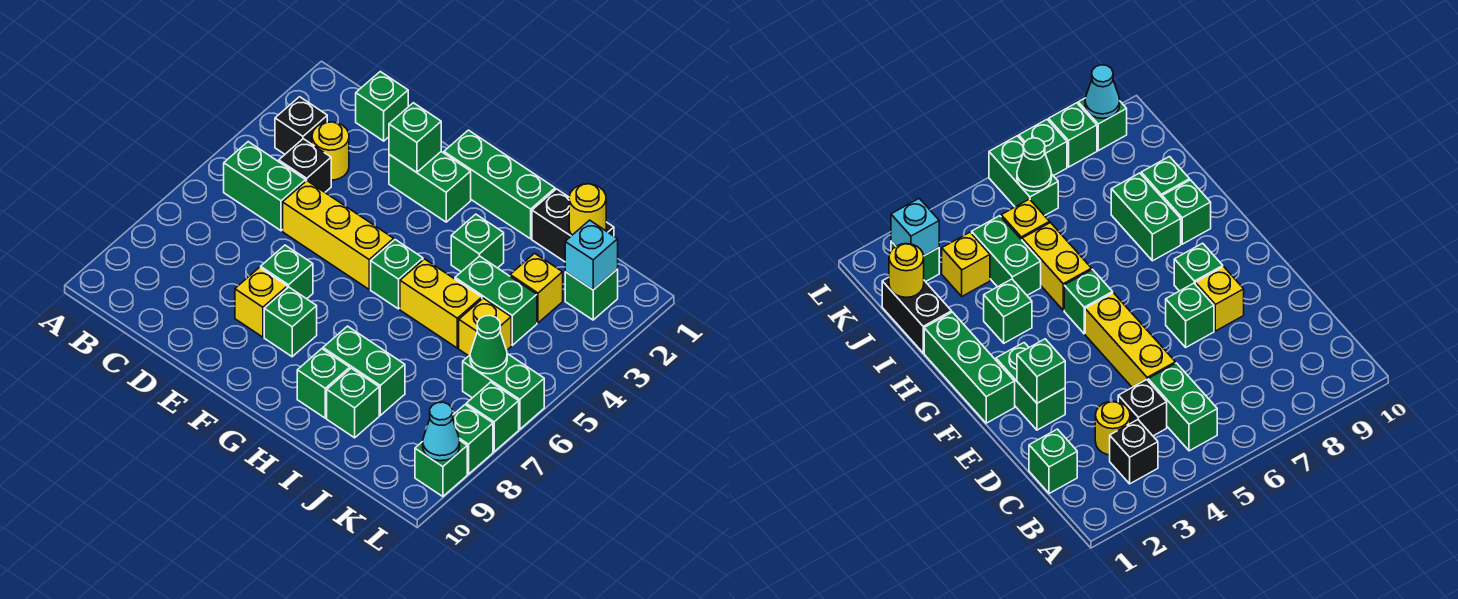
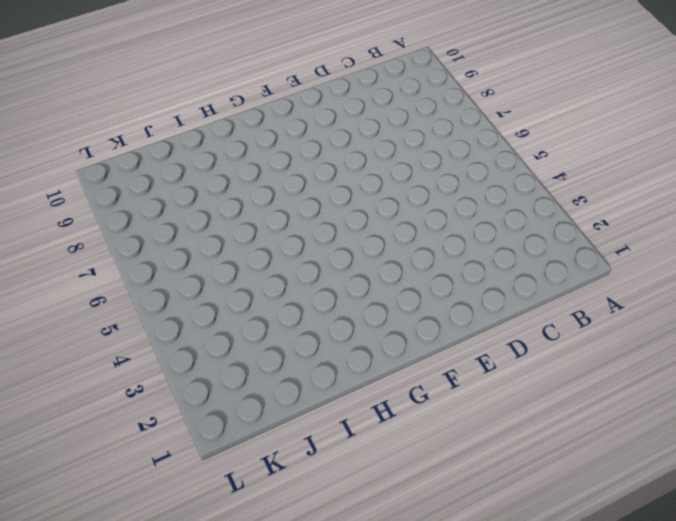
none -> black brick B3 level 1
none -> green brick B5:C5 level 1
none -> green brick C1 level 1
none -> yellow round brick C3 level 1

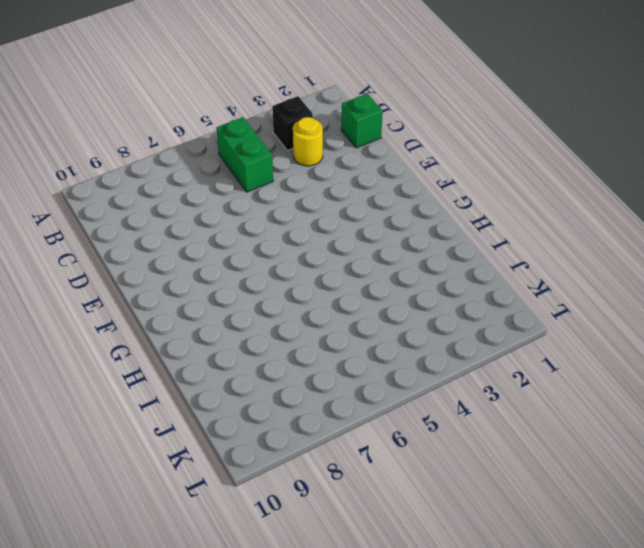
none -> black brick C4 level 1
none -> yellow brick D5:F5 level 1
none -> green brick E2:F2 level 1
none -> green brick E7 level 1

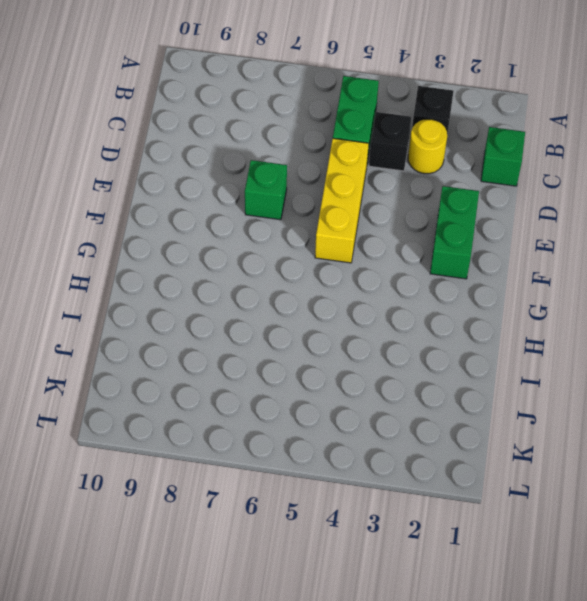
none -> yellow brick E8 level 1
none -> green brick F1:H1 level 1
none -> green brick F8 level 1
none -> green brick G5 level 1

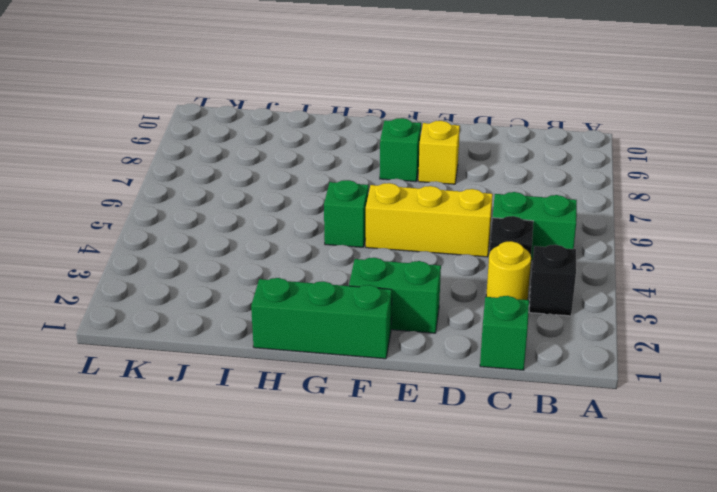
none -> green brick E7 level 1
none -> green brick H3 level 1
none -> yellow brick H5:I5 level 1
none -> green brick H8:I8 level 1

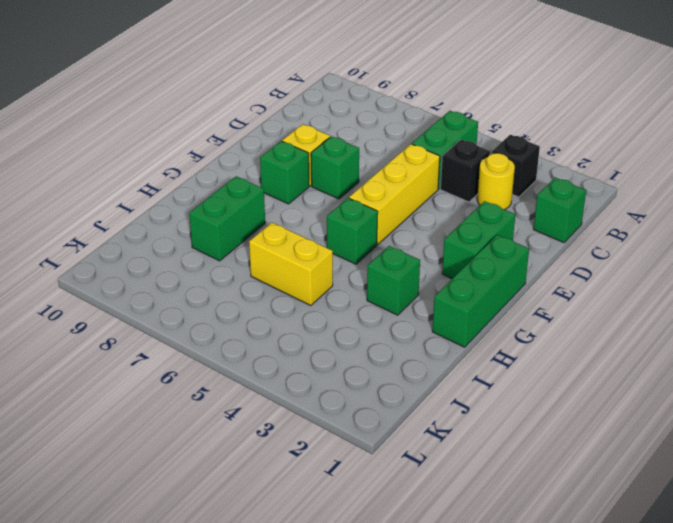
yellow brick I5:I6 level 1 -> yellow brick H5:I5 level 1
none -> green brick H9 level 1
none -> black brick I1:J1 level 1
none -> green brick I4:J4 level 1
none -> green brick I9 level 1

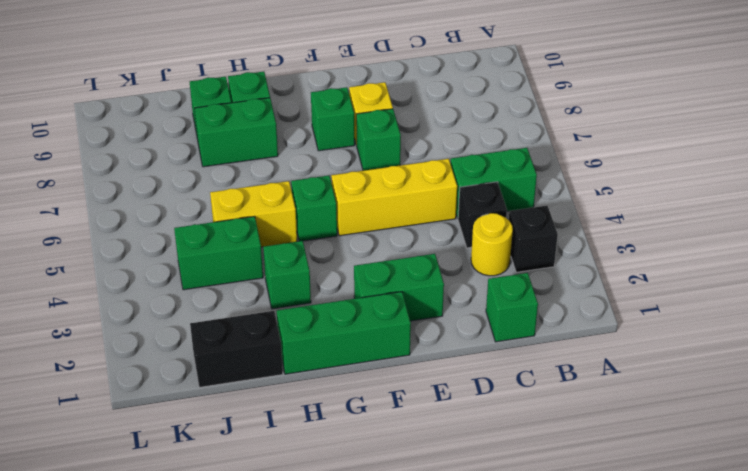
none -> yellow brick J3 level 1
none -> yellow brick J5 level 1
none -> green brick K2 level 1
none -> green brick K6:L6 level 1

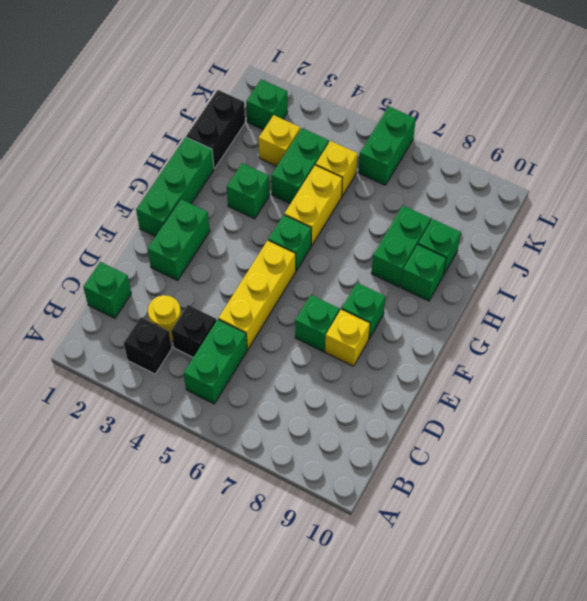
none -> green brick L7 level 1
none -> green brick L8 level 1
none -> green brick L9 level 1
none -> green brick E2 level 2

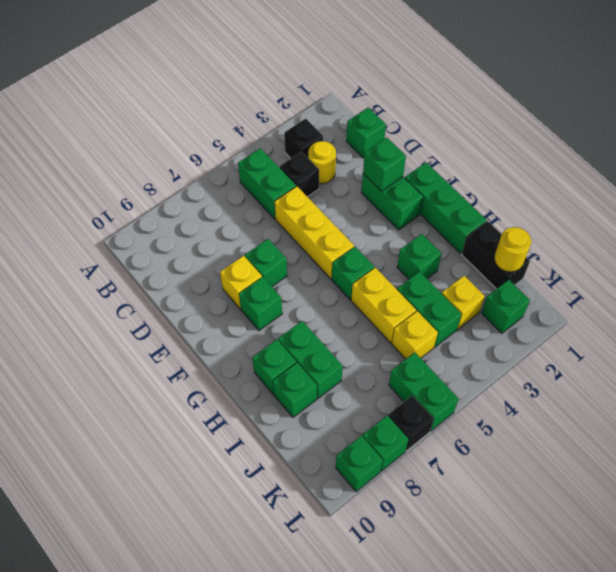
black brick L7 level 1 -> green brick L7 level 1
none -> cyan brick K2 level 2
none -> green cone K6 level 2
none -> cyan cone L9 level 2

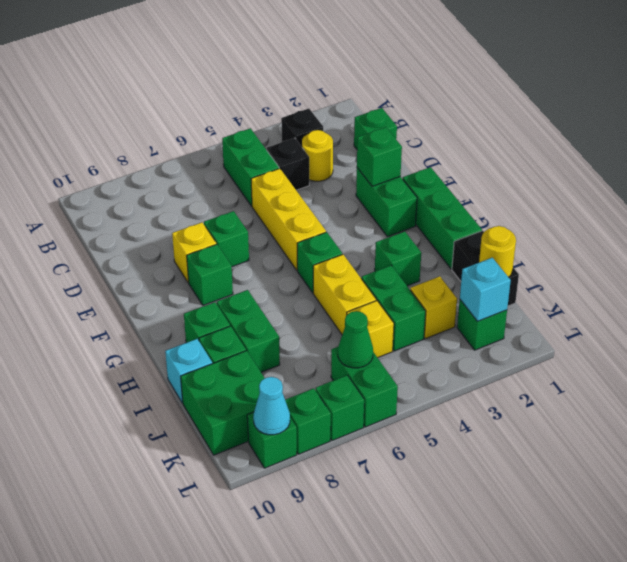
cyan brick I10 level 1 -> none
green brick J9:K10 level 1 -> none

